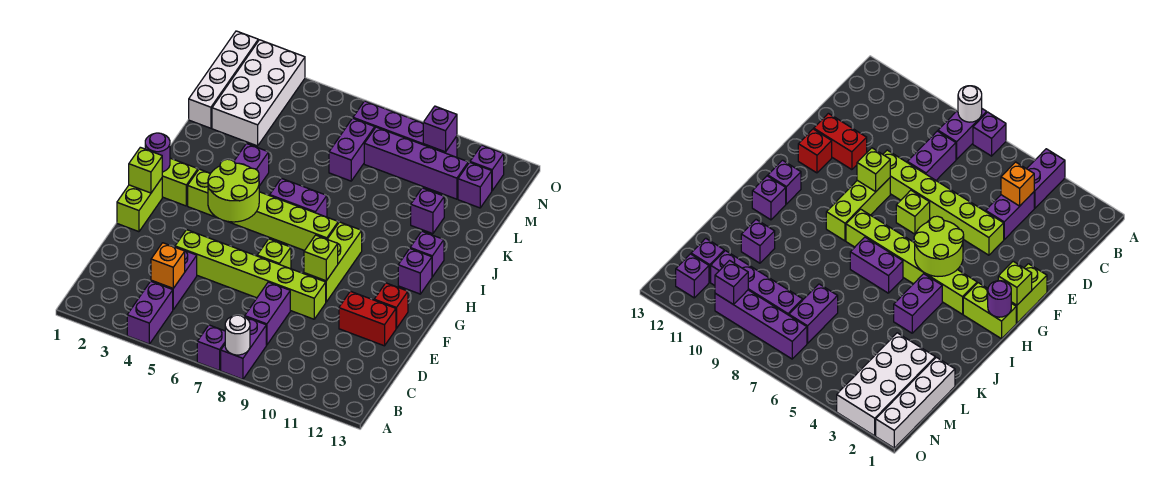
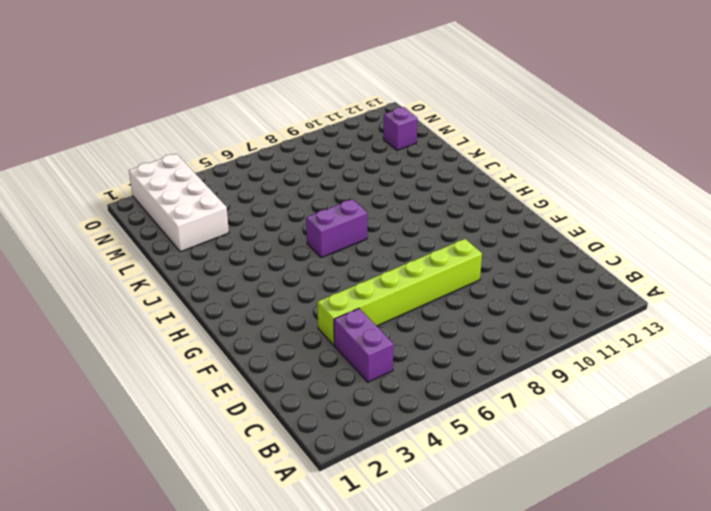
none -> purple brick A4:B4 level 1
none -> purple brick A7 level 1
none -> purple brick A8:B8 level 1
none -> purple brick C8:D8 level 1

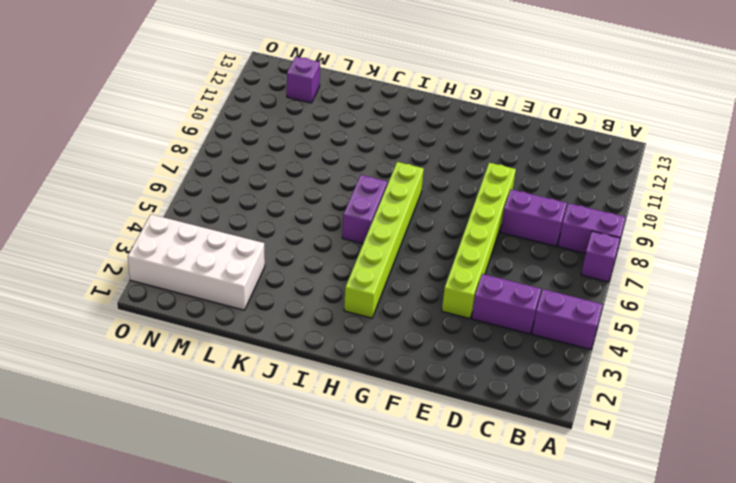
none -> red brick E11:E12 level 1
none -> lime brick F1:G1 level 1
none -> lime brick F7 level 1
none -> lime brick F9:H9 level 1

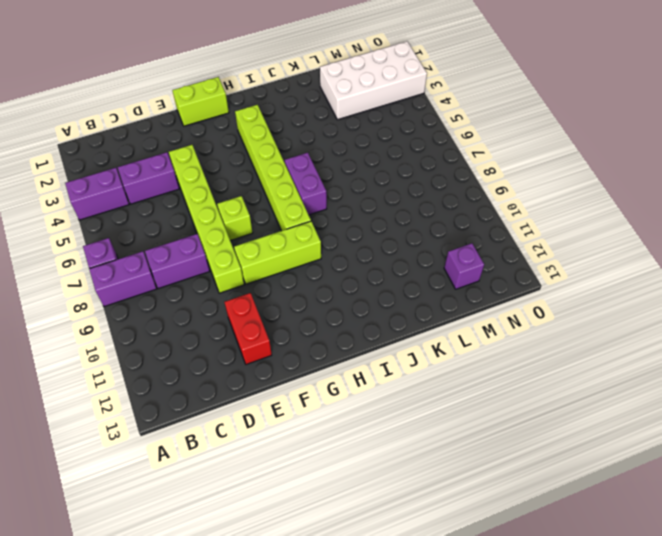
none -> red brick F12 level 1
none -> lime brick H1:H2 level 1
none -> purple brick H12 level 1
none -> purple brick I4:J4 level 1

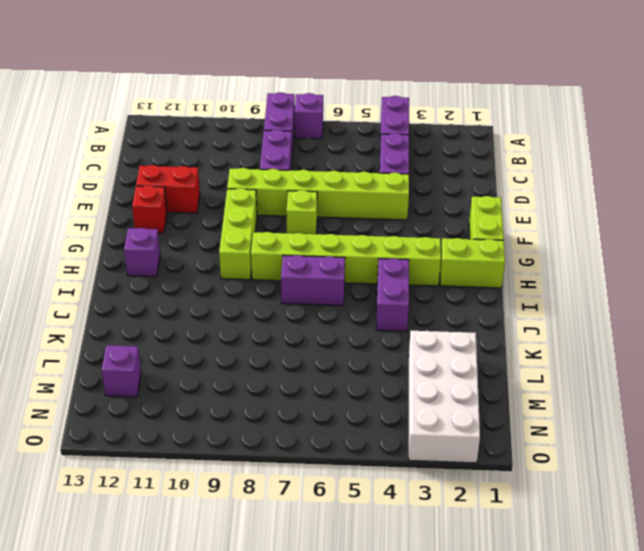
none -> purple brick I12 level 1
none -> purple brick K11 level 1
none -> white brick L1:O1 level 1
none -> purple brick L7:M7 level 1

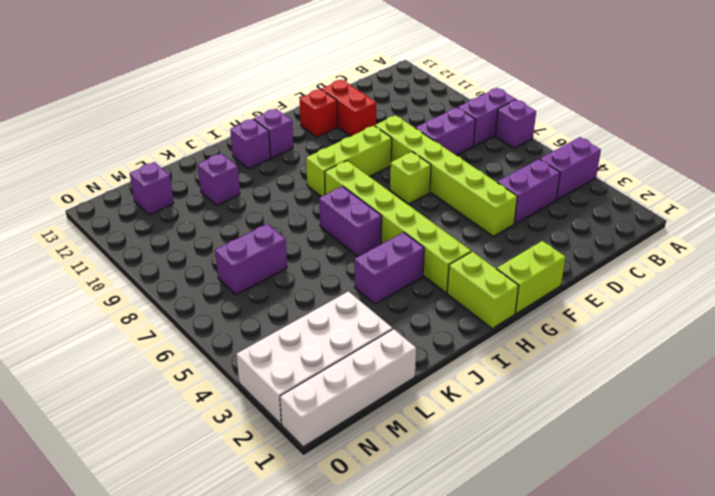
none -> purple brick M8:M11 level 1
none -> purple brick N7:N10 level 1
none -> purple brick N12 level 1
none -> white round brick A8 level 2

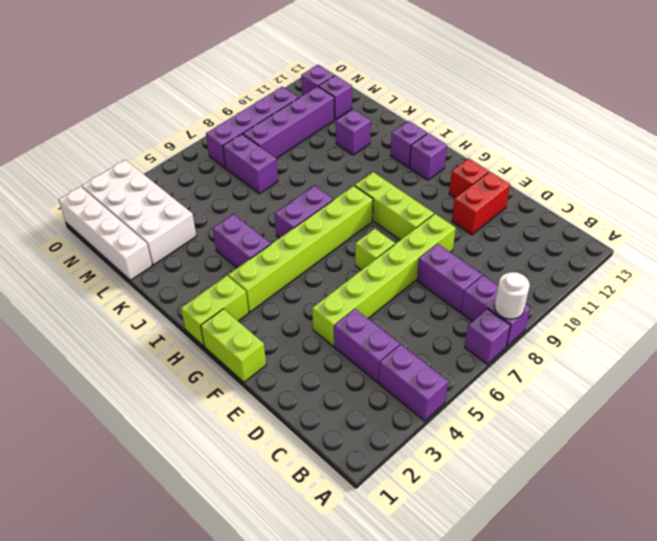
none -> orange brick C4 level 2
none -> lime brick F9 level 2
none -> lime brick G1 level 2
none -> lime round brick G4:H5 level 2

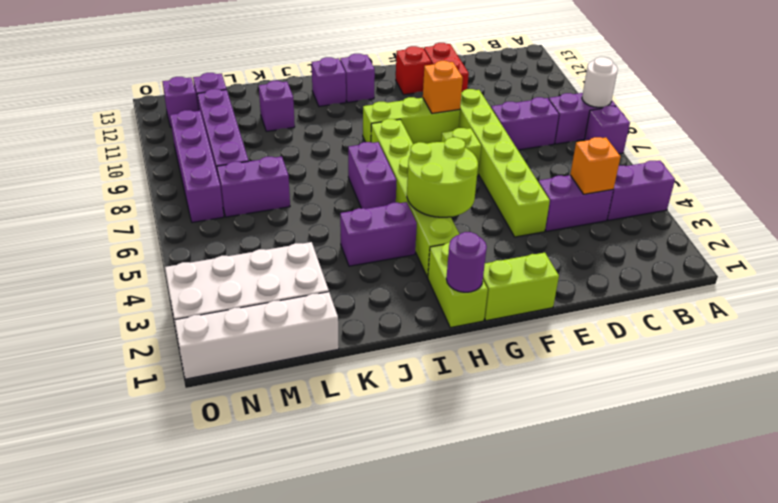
orange brick F9 level 2 -> lime brick F9 level 2
none -> lime brick G1 level 2
none -> purple brick N10 level 2

